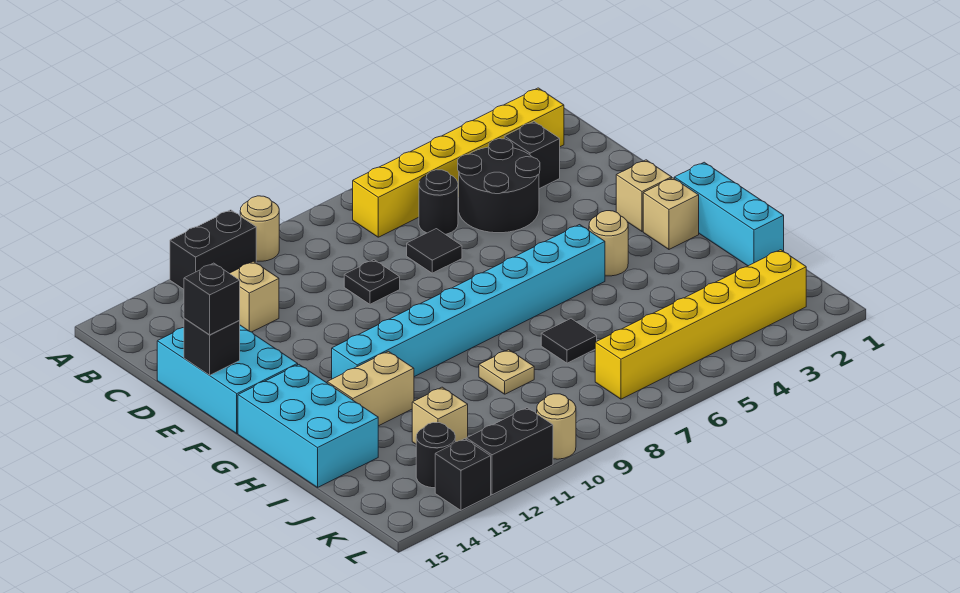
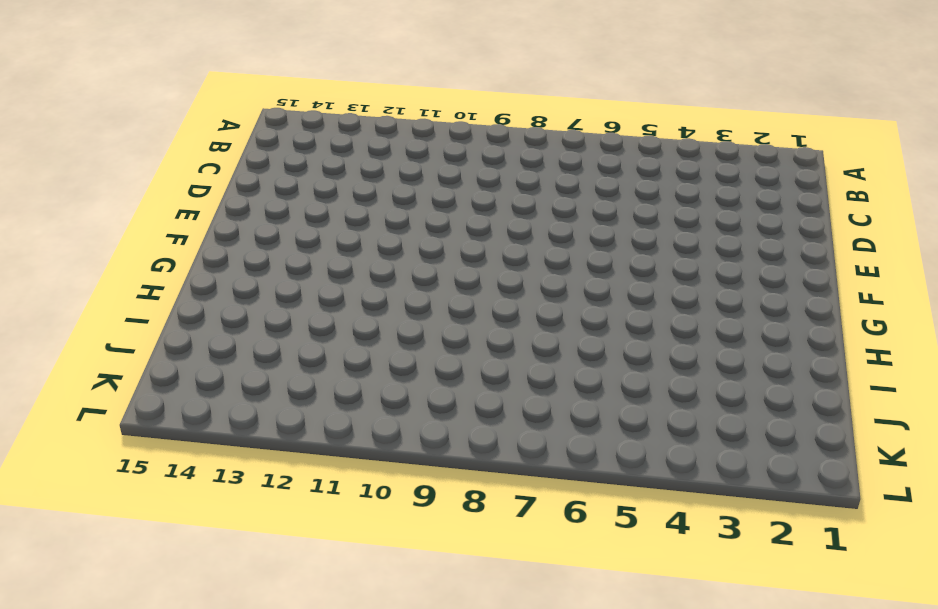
none -> tan round brick A10 level 1
none -> black brick A11:A12 level 1
none -> yellow brick B2:B7 level 1

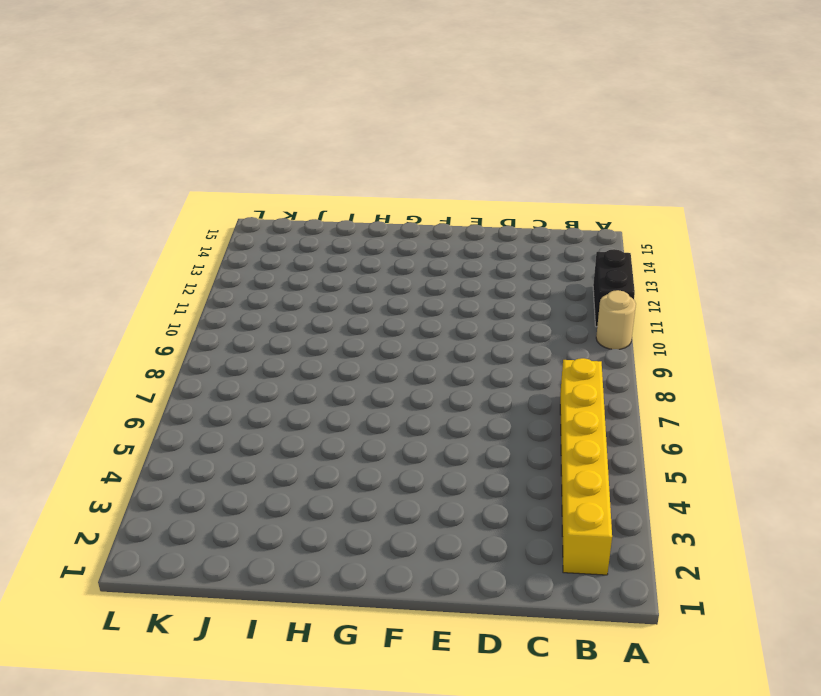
none -> black brick C3 level 1
none -> black round brick C4:D5 level 1
none -> black round brick C6 level 1

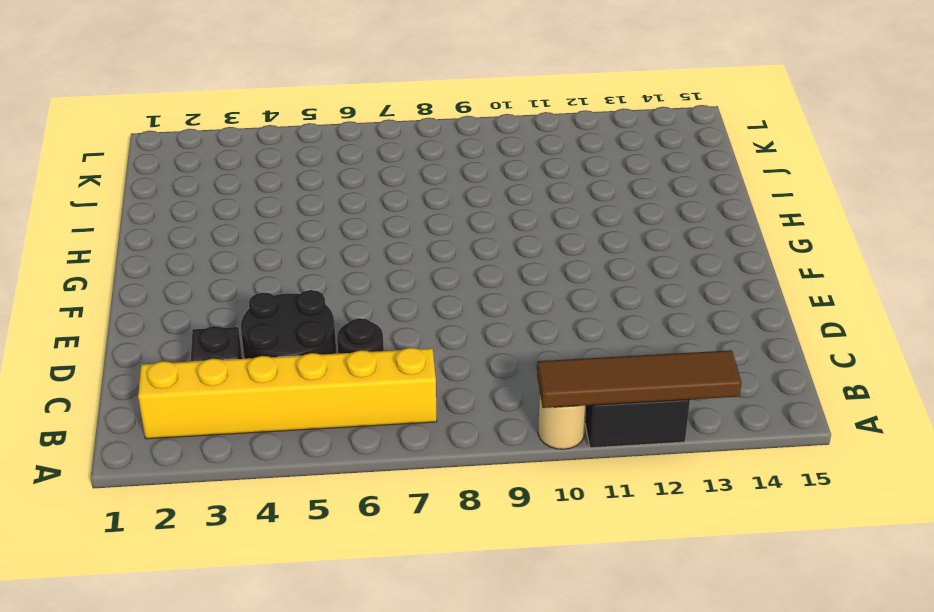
brown tile A10:A13 level 2 -> none
none -> tan brick C12 level 1
none -> black tile D7 level 1
none -> black plate D9 level 1

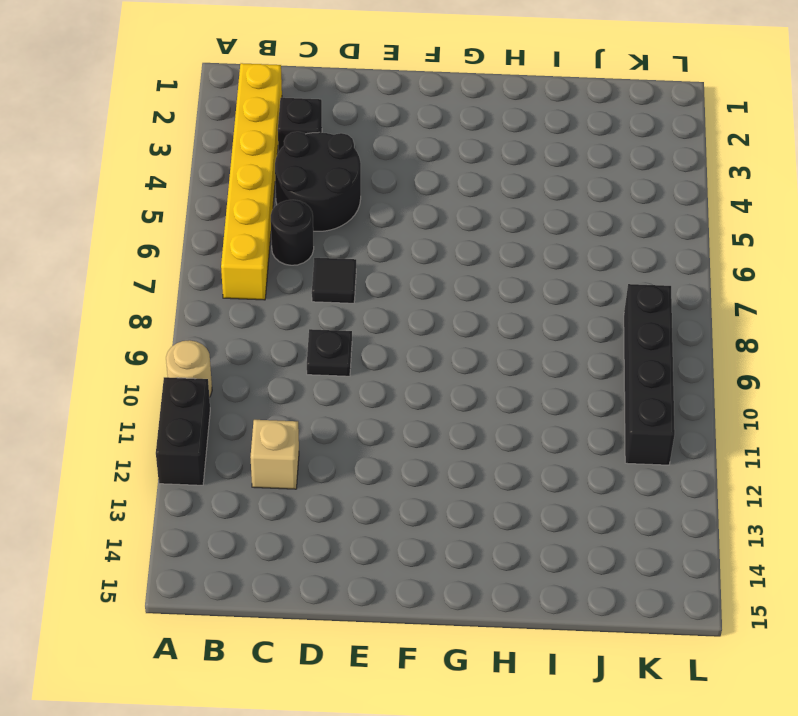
black brick K8:K11 level 1 -> none
none -> cyan brick D14:F15 level 1
none -> tan brick F2 level 1
none -> cyan brick G1:I1 level 1

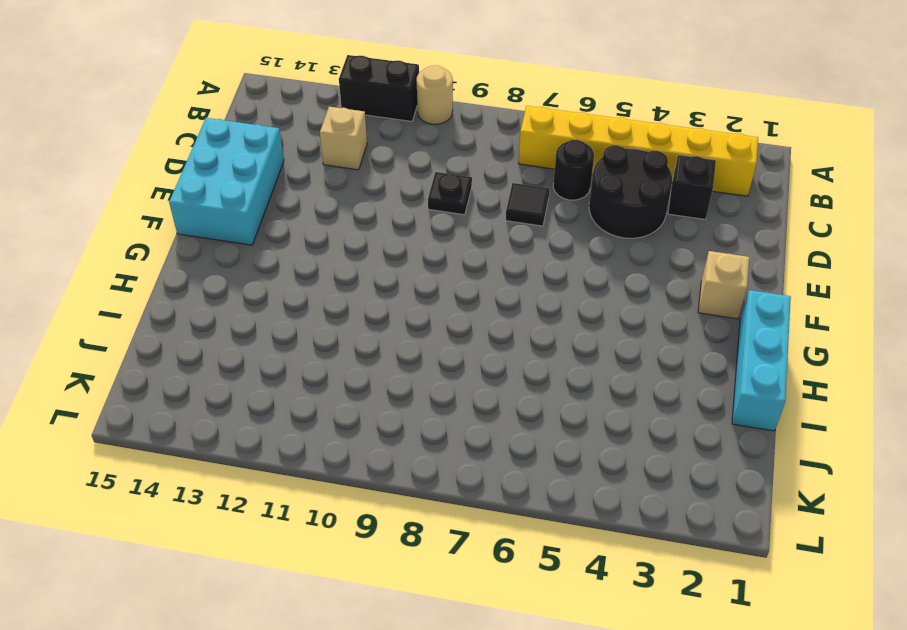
none -> tan brick G2 level 1
none -> tan round brick G4 level 1
none -> cyan brick G5:G12 level 1

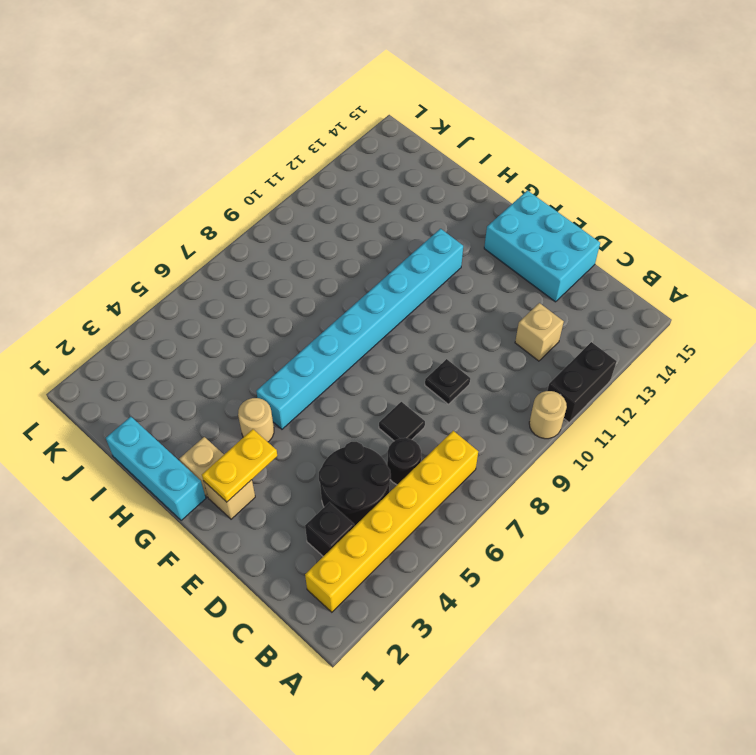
yellow plate F2:F3 level 2 -> none
none -> cyan brick G14:I15 level 1
none -> tan brick H12:H13 level 1
none -> black tile I7 level 1

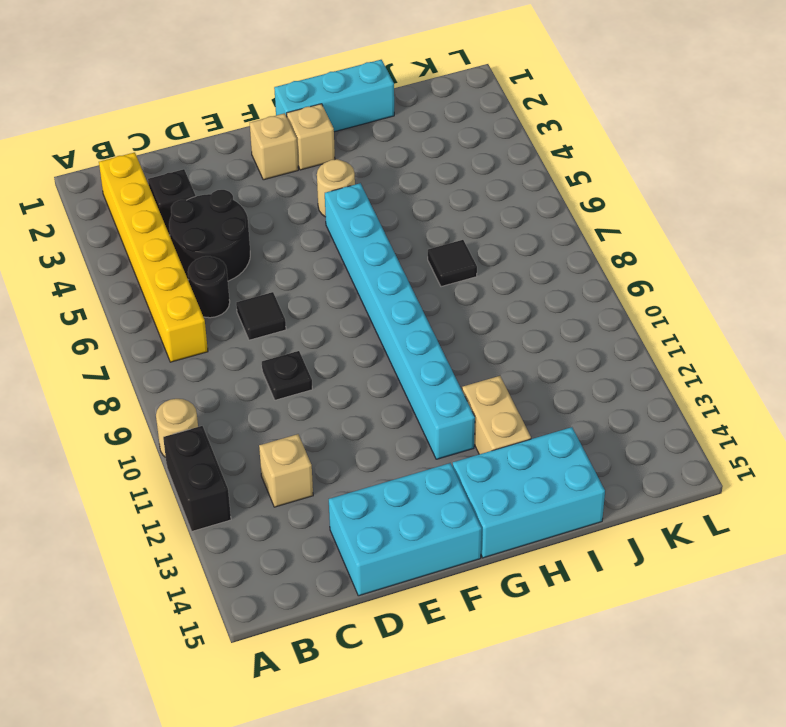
none -> tan plate I9 level 1
none -> tan brick J12 level 1
none -> yellow brick K2:K7 level 1

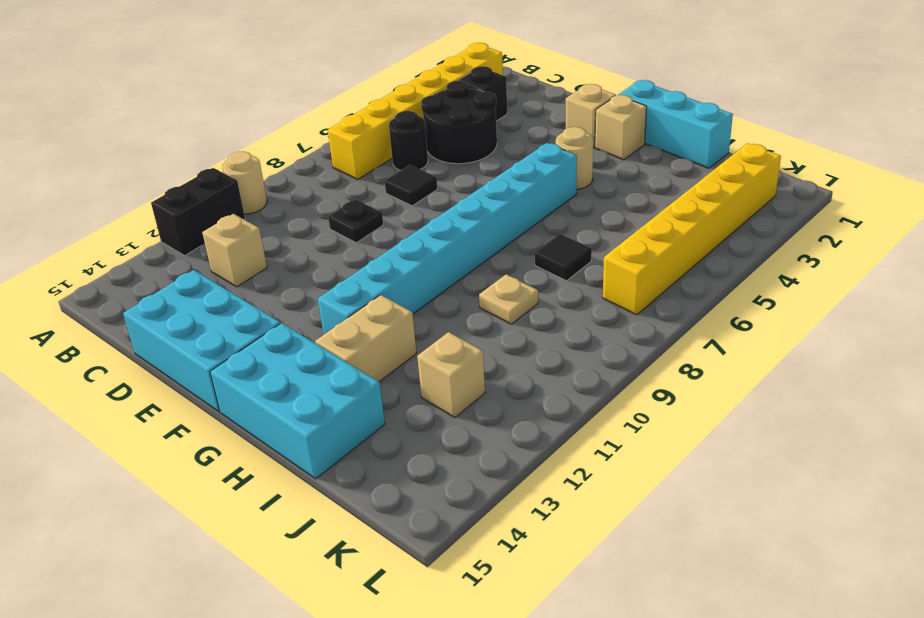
none -> black round brick K13 level 1
none -> tan round brick L10 level 1
none -> black brick L11:L12 level 1

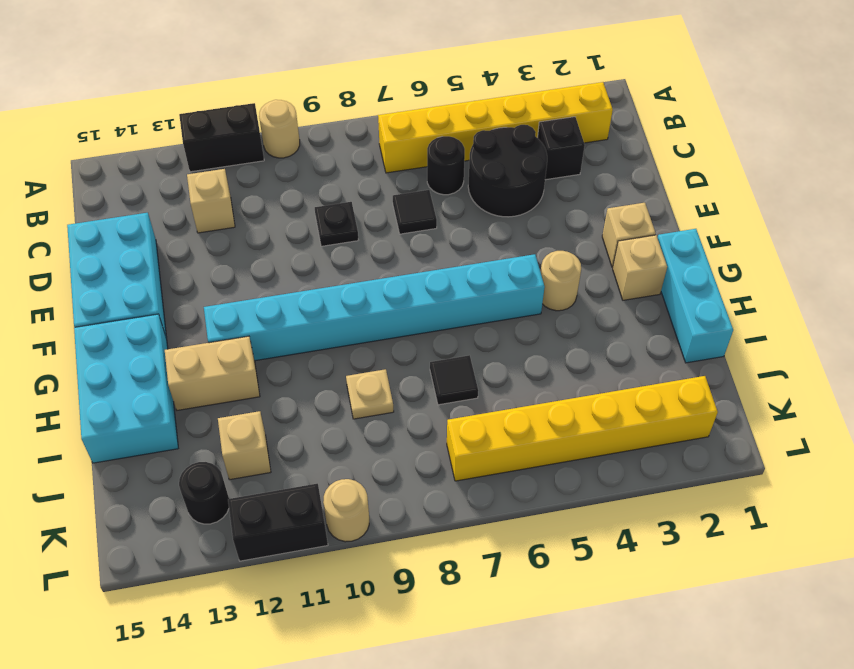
none -> black brick L13 level 1
none -> black brick E15 level 2
none -> black brick E15 level 3

